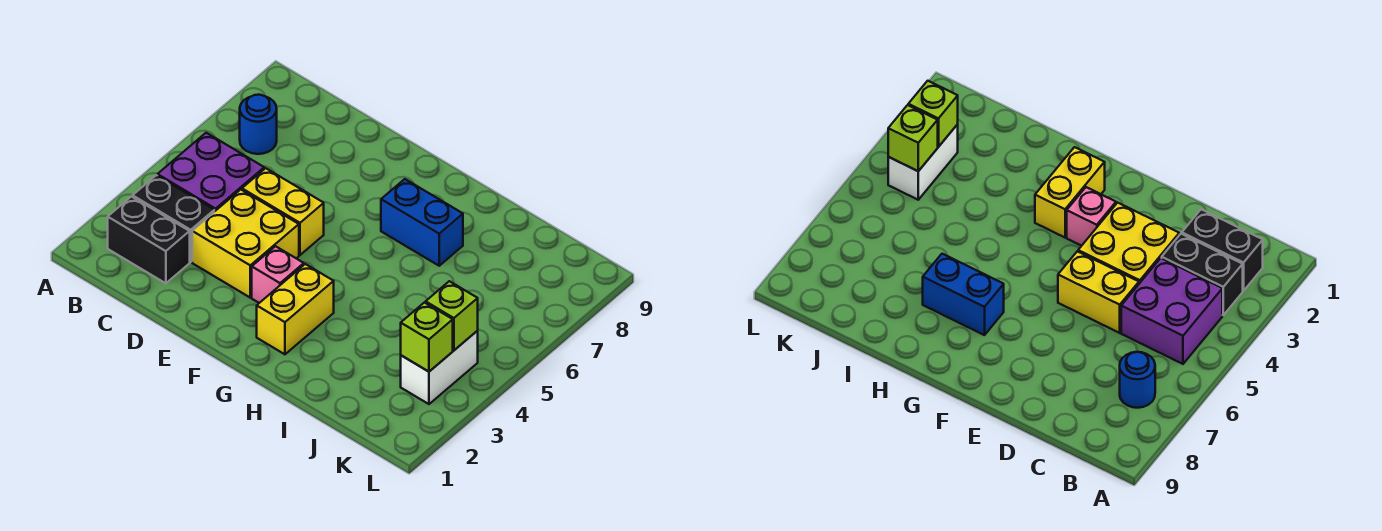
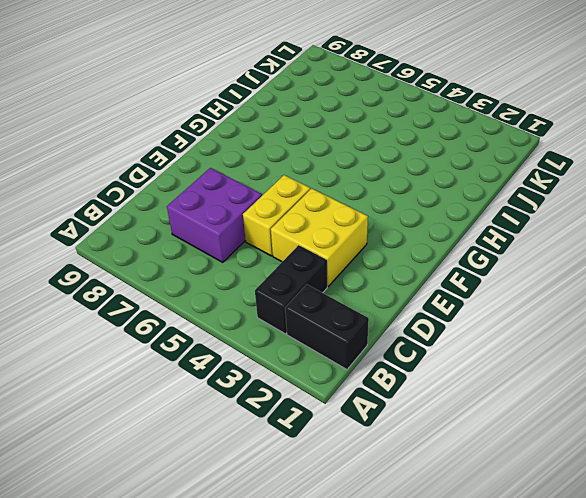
black brick B1:B2 level 1 -> black brick B2:C2 level 1
purple brick C6:D7 level 1 -> purple brick B4:C5 level 1
none -> blue round brick B7 level 1
none -> pink brick F3 level 1
none -> yellow brick G2:G3 level 1

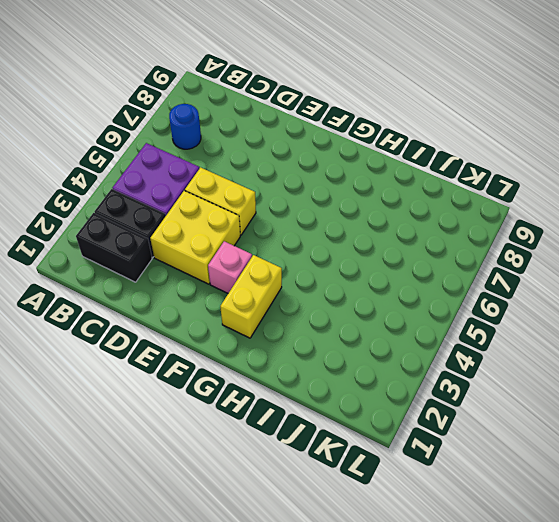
none -> blue brick G7:H7 level 1
none -> white brick K3:K4 level 1
none -> lime brick K3 level 2

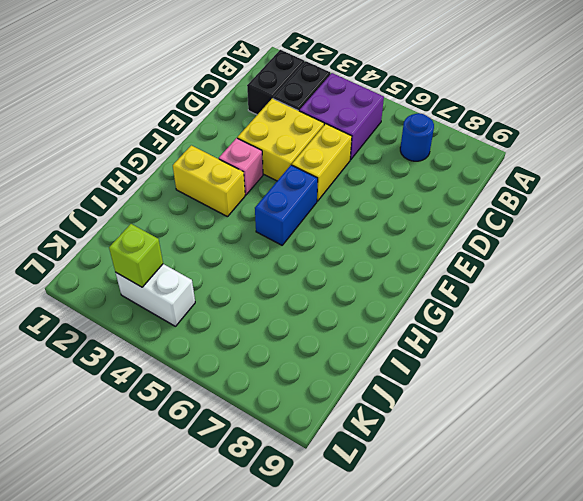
blue brick F5:G5 level 1 -> blue brick G7:H7 level 1
none -> lime brick K4 level 2

